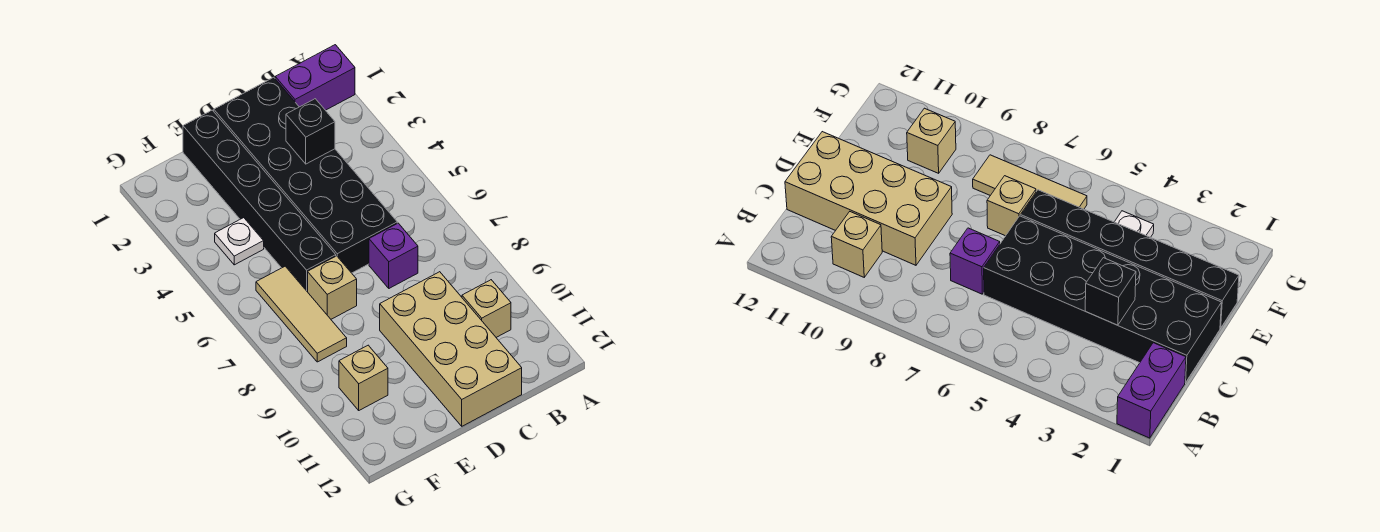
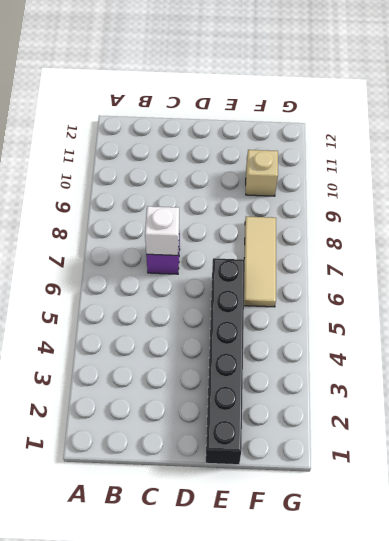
white brick C7 level 2 -> none
none -> purple brick A1:B1 level 1
none -> tan brick B10 level 1

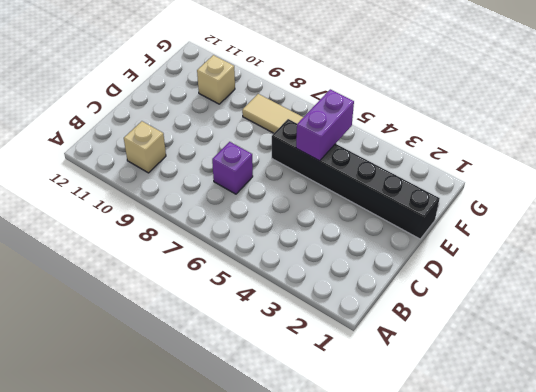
purple brick E5:F5 level 2 -> purple brick A1:B1 level 1
none -> black brick C1:D6 level 1
none -> tan brick C9:D12 level 1

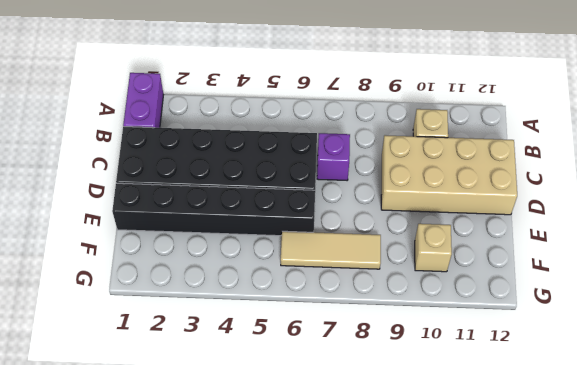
none -> tan brick E7 level 1
none -> white plate F4 level 1

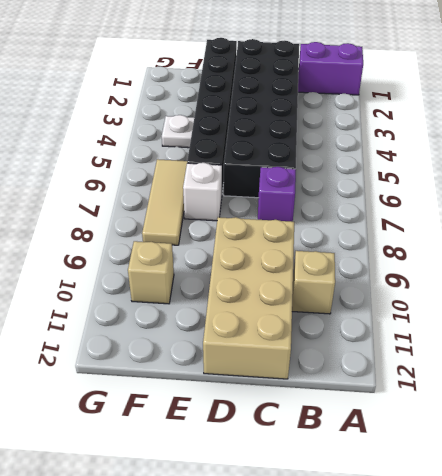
white brick E7 level 1 -> tan brick E7 level 1
none -> black brick C3 level 2

